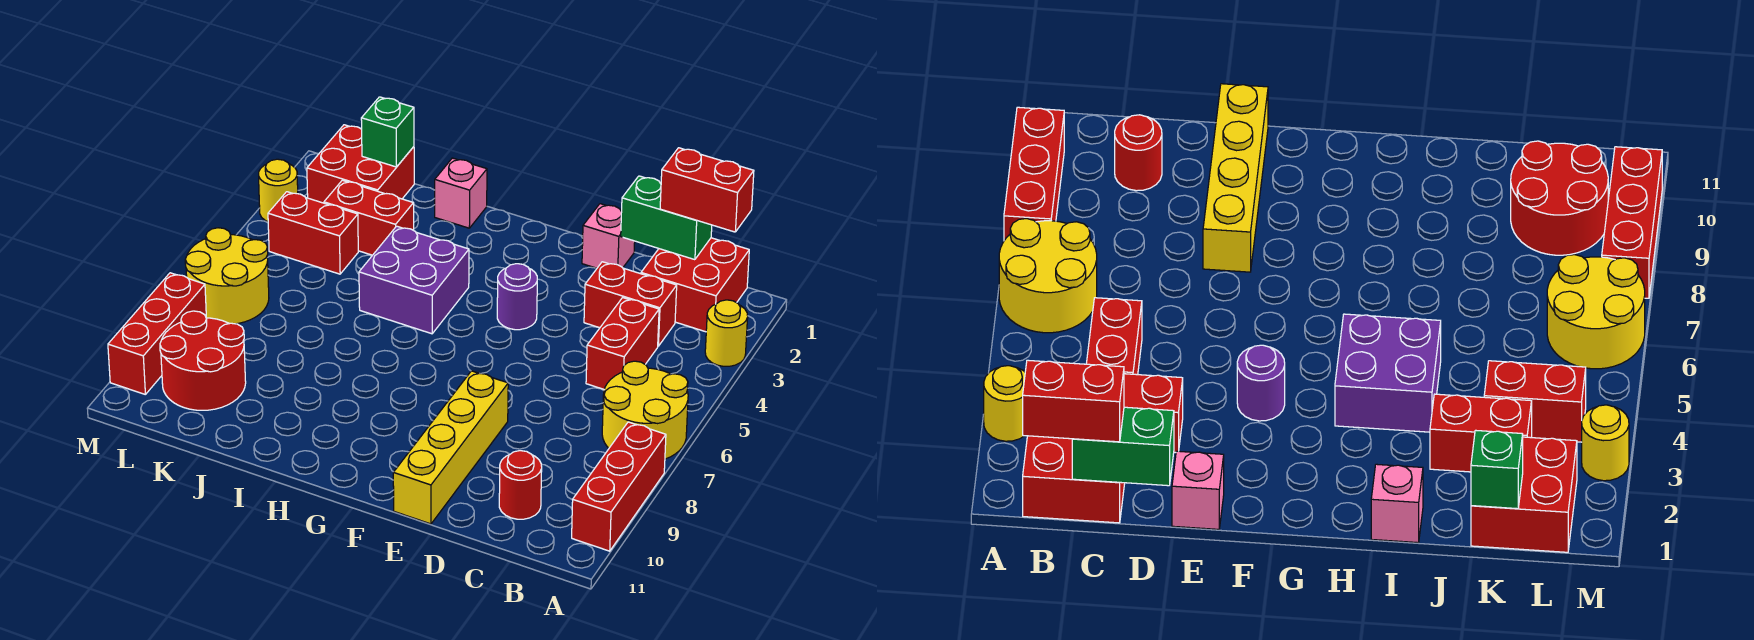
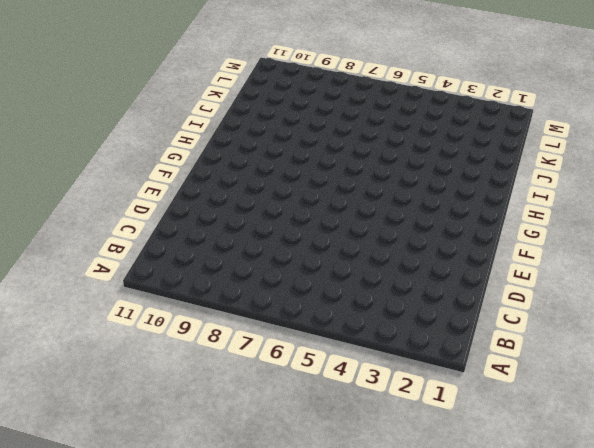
none -> yellow round brick A3 level 1
none -> yellow round brick A6:B7 level 1
none -> red brick A8:A10 level 1

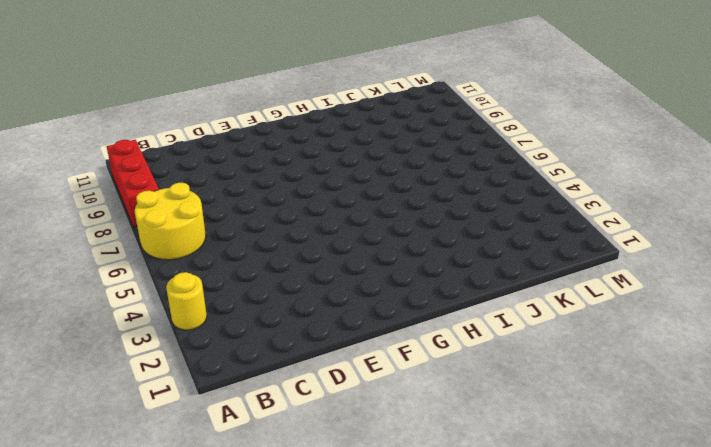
none -> red brick B1:C2 level 1
none -> red brick C3:D3 level 1
none -> red brick C4:C5 level 1

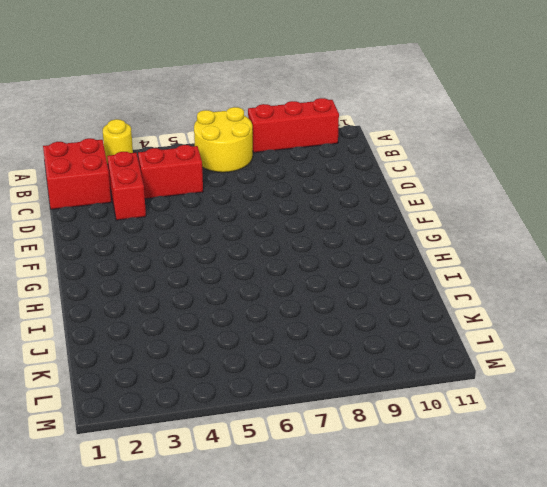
none -> red round brick C10 level 1
none -> pink brick E1 level 1
none -> yellow brick E8:E11 level 1

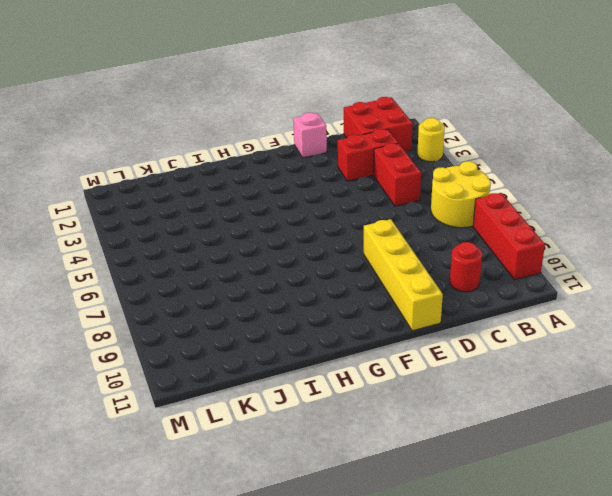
none -> purple round brick F4 level 1
none -> purple brick H4:I5 level 1
none -> pink brick I1 level 1

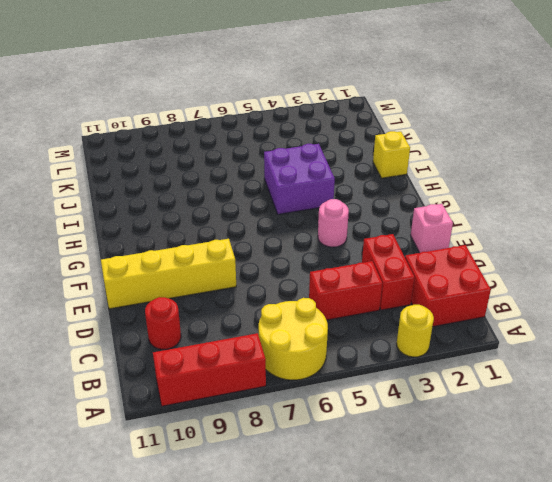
pink round brick F4 level 1 -> purple round brick F4 level 1
yellow brick I1 level 1 -> pink brick I1 level 1
none -> red brick J3:K3 level 1
none -> red brick K1:L2 level 1
none -> red brick K4:L4 level 1

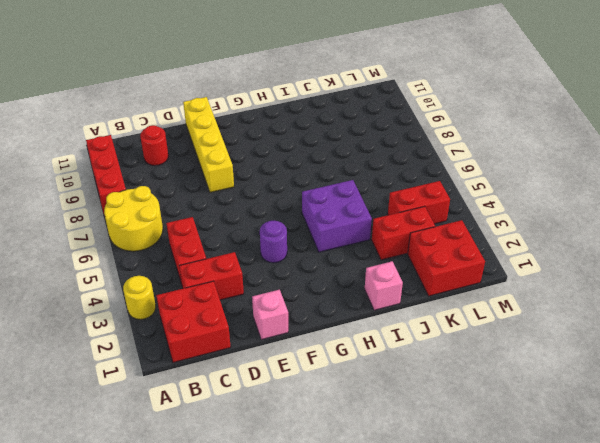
none -> red round brick K9:L10 level 1
none -> yellow round brick L6:M7 level 1
none -> yellow round brick M3 level 1

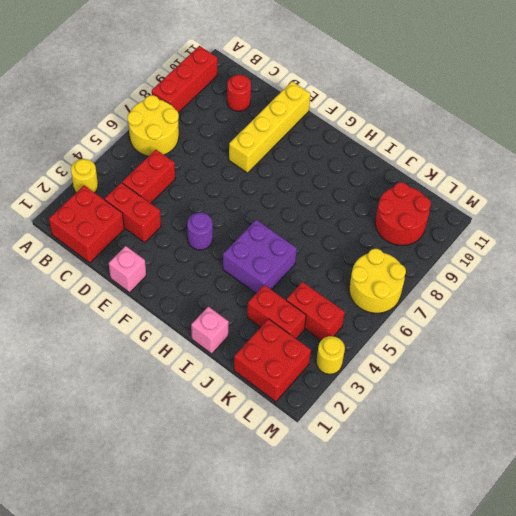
none -> red brick M8:M10 level 1
none -> green brick C1:D1 level 2
none -> green brick K1 level 2

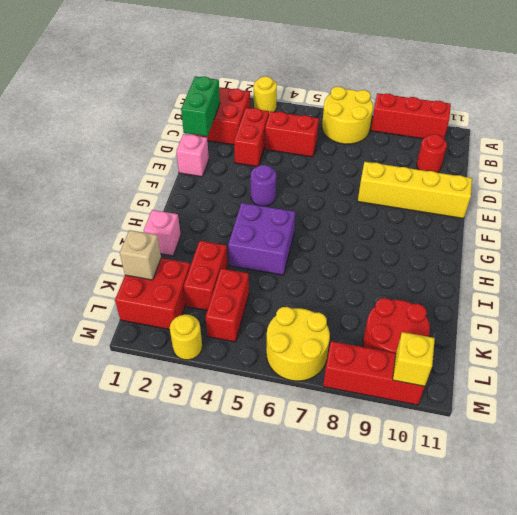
tan brick K1 level 2 -> green brick K1 level 2
yellow brick M10 level 2 -> none
none -> red brick B1:C1 level 3

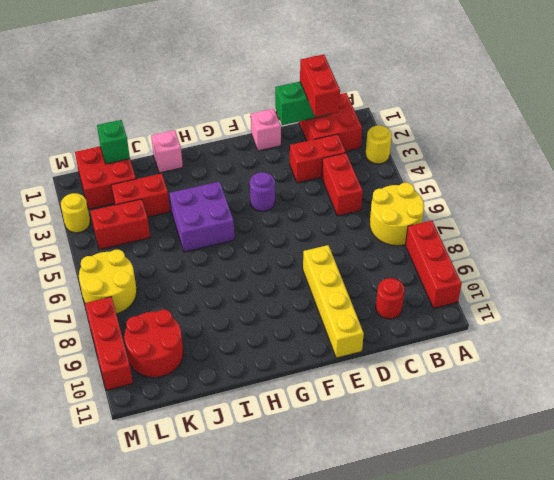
red brick C1:C2 level 3 -> red brick B1:C1 level 3

